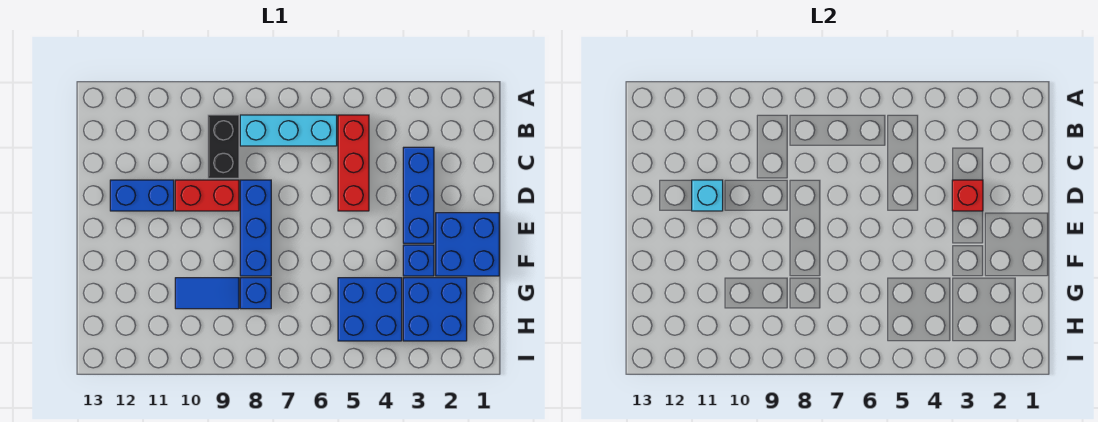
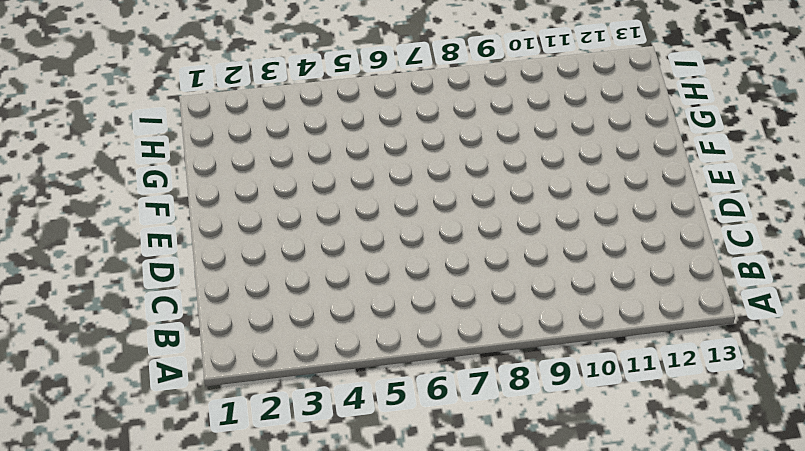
none -> red brick B5:D5 level 1
none -> cyan brick B6:B8 level 1
none -> black brick B9:C9 level 1

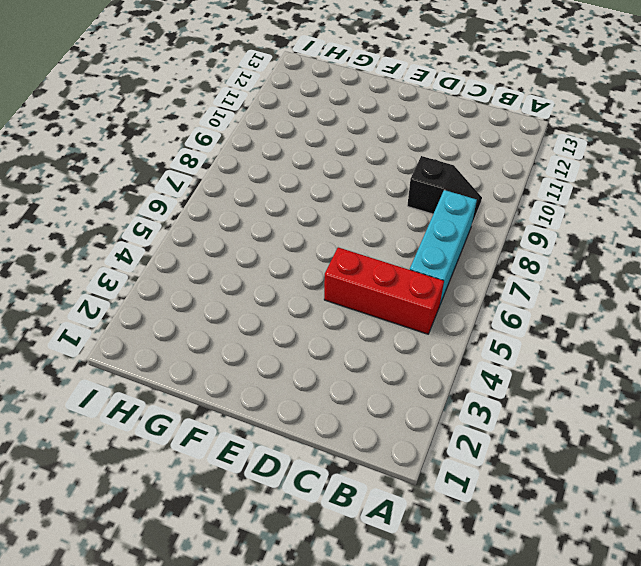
black slope B9:C9 level 1 top C -> black brick B9:C9 level 1
none -> blue brick C3:E3 level 1
none -> blue brick D8:F8 level 1
none -> red brick D9:D10 level 1

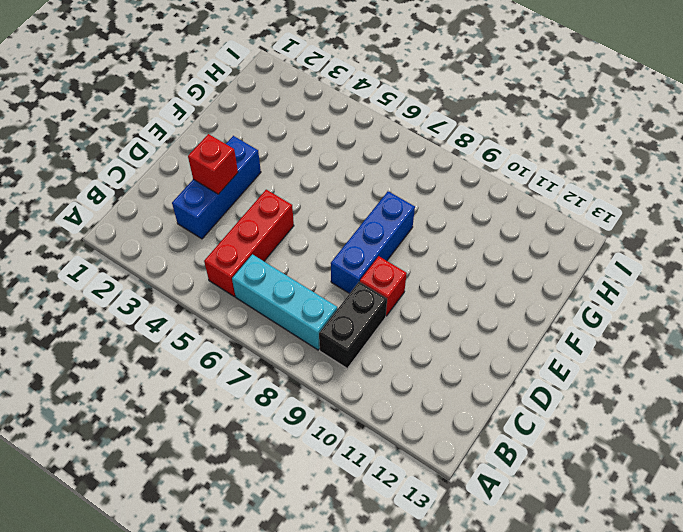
red brick D9 level 1 -> red brick D9:D10 level 1
none -> blue brick D11:D12 level 1
none -> blue brick E1:F2 level 1
none -> blue brick F3 level 1

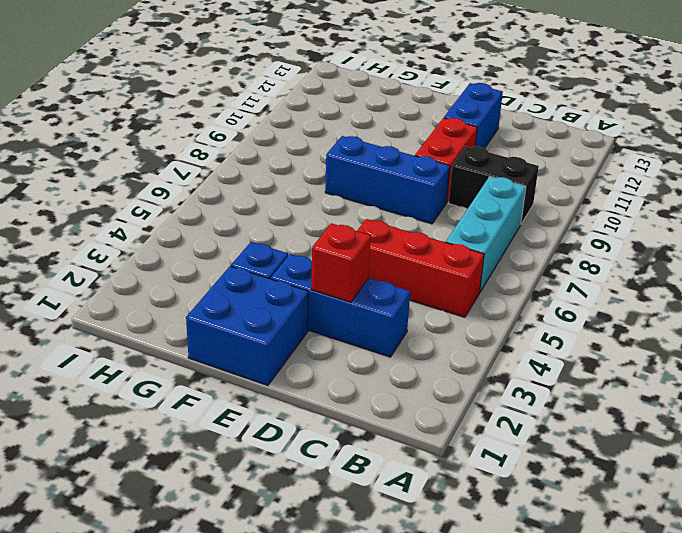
none -> blue brick G2:H3 level 1
none -> blue brick G4:H5 level 1
none -> blue brick G8 level 1

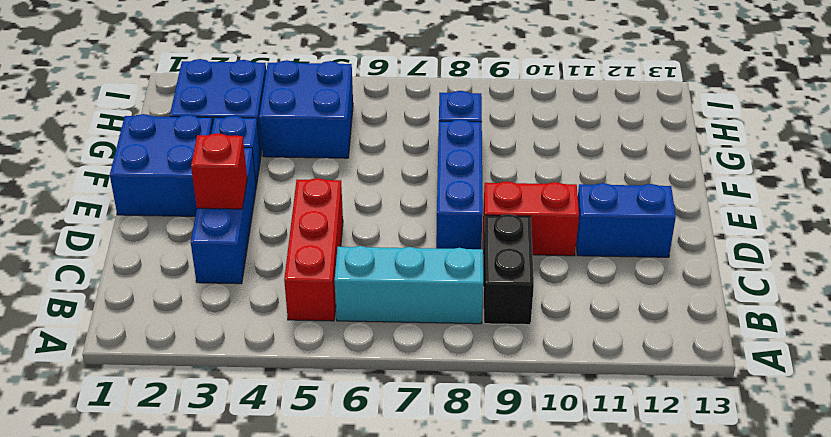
none -> blue tile G9:G10 level 1
none -> cyan brick D11 level 2

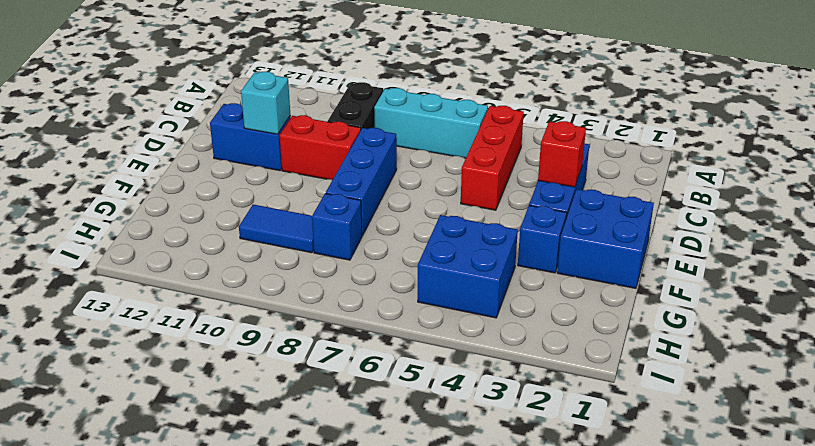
none -> blue brick G2:H3 level 1

